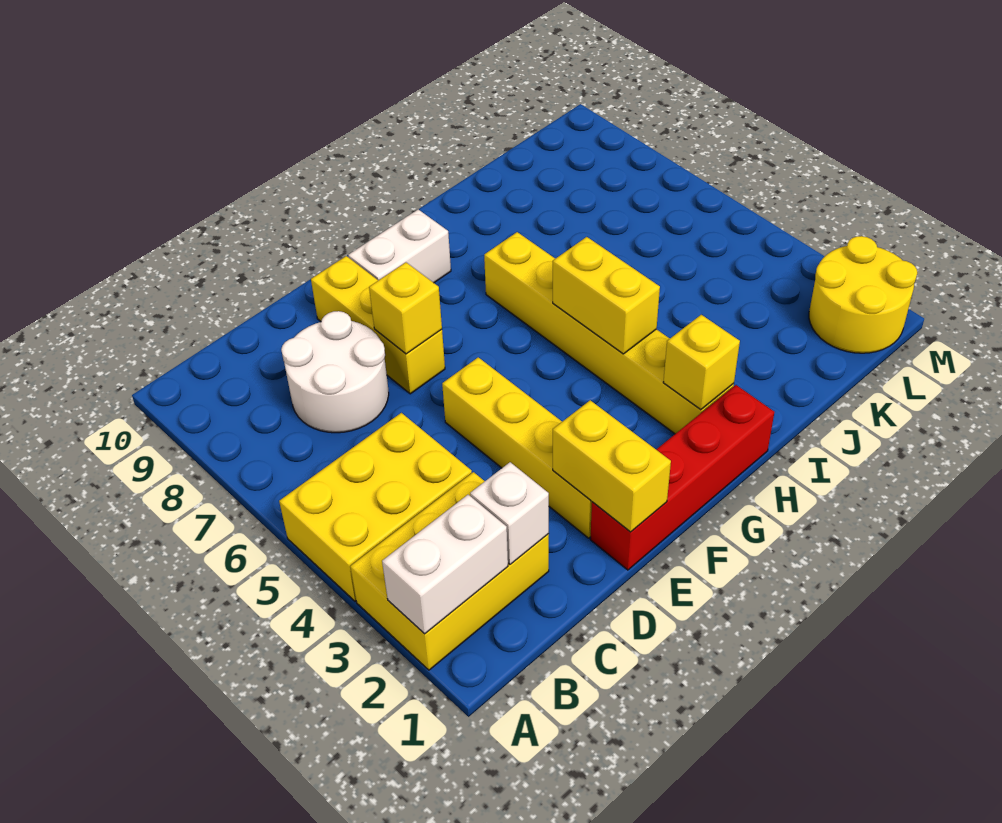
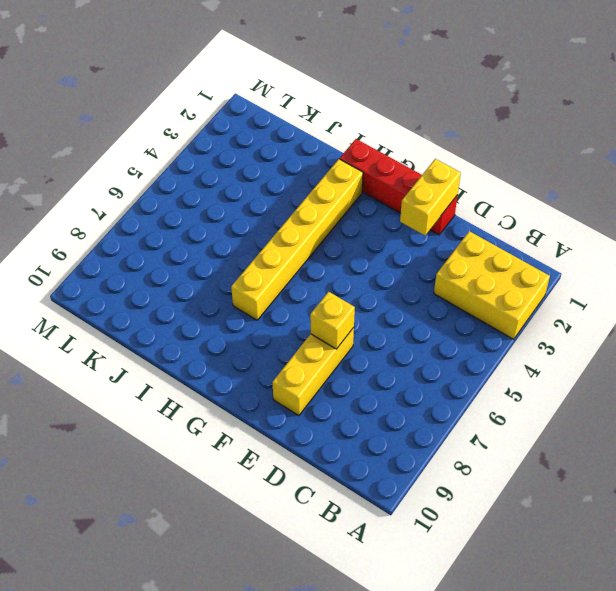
none -> yellow brick A4:C5 level 1
none -> white round brick C7:D8 level 1
none -> yellow brick E2:E5 level 1

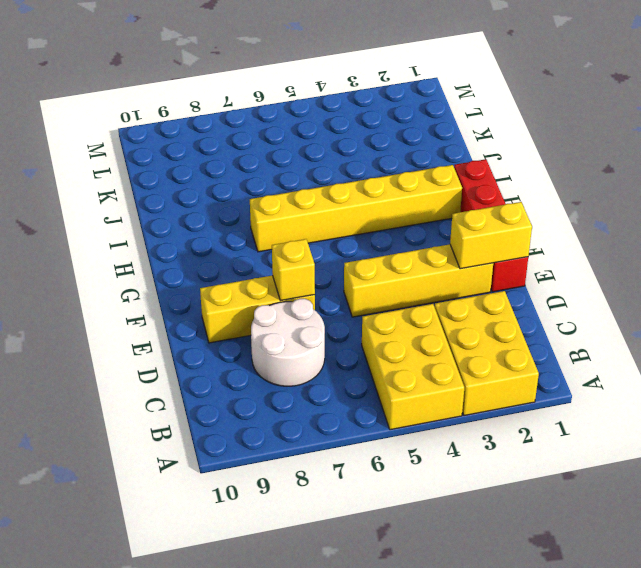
none -> white brick F9:G9 level 1
none -> yellow round brick L1:M2 level 1
none -> white brick A2:B2 level 2

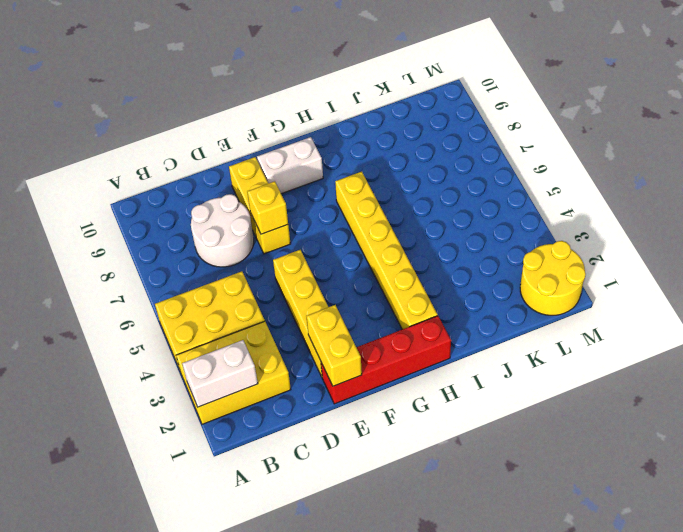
none -> white brick C2 level 2
none -> yellow brick H2 level 2
none -> yellow brick H4:H5 level 2

